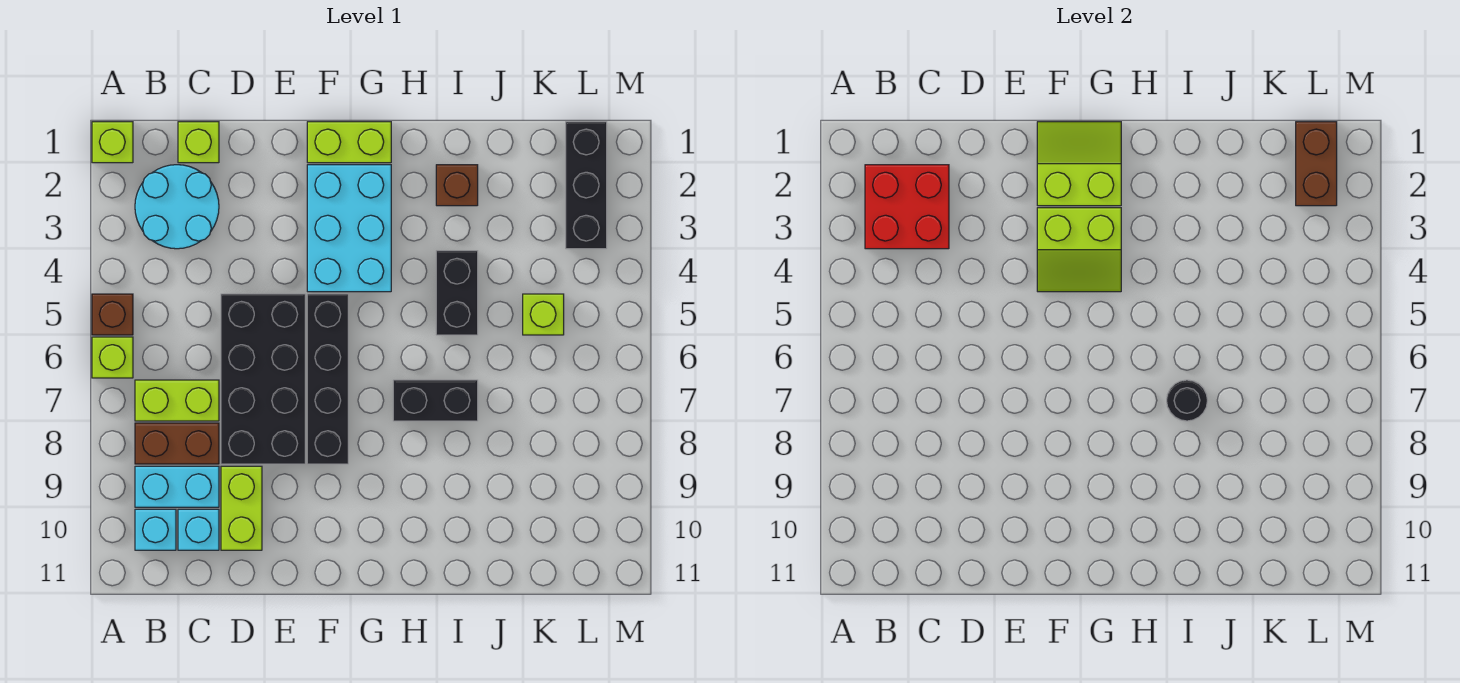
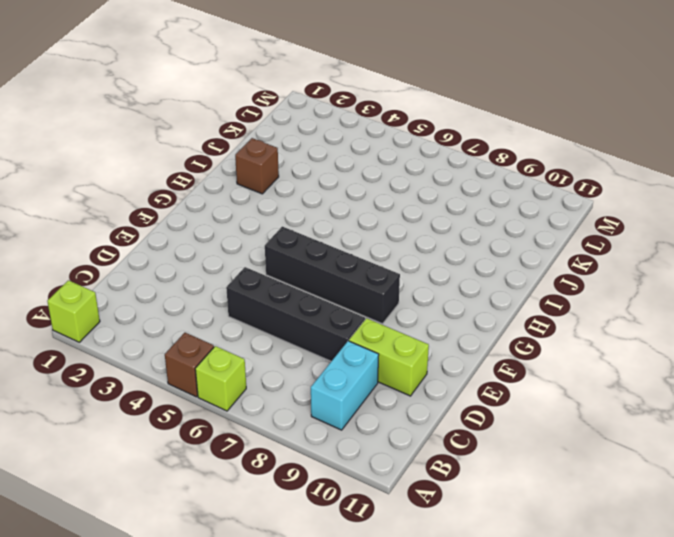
black brick D5:D8 level 1 -> black brick D5:E8 level 1
none -> cyan round brick B2:C3 level 1
none -> lime brick B7:C7 level 1
none -> brown brick B8:C8 level 1

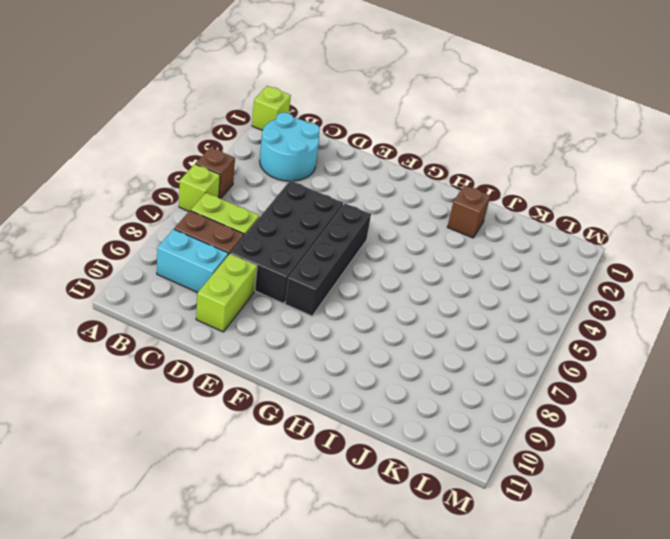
none -> cyan brick B10 level 1
none -> lime brick C1 level 1
none -> cyan brick C10 level 1

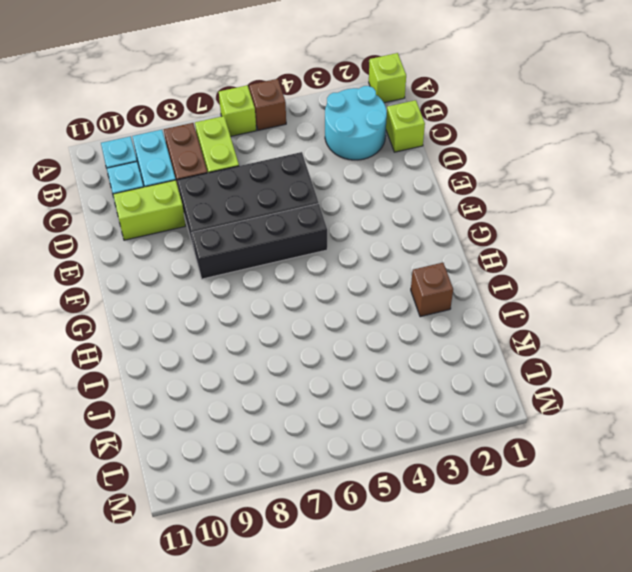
none -> lime brick F1:G1 level 1
none -> cyan brick F2:G4 level 1
none -> black brick H7:I7 level 1

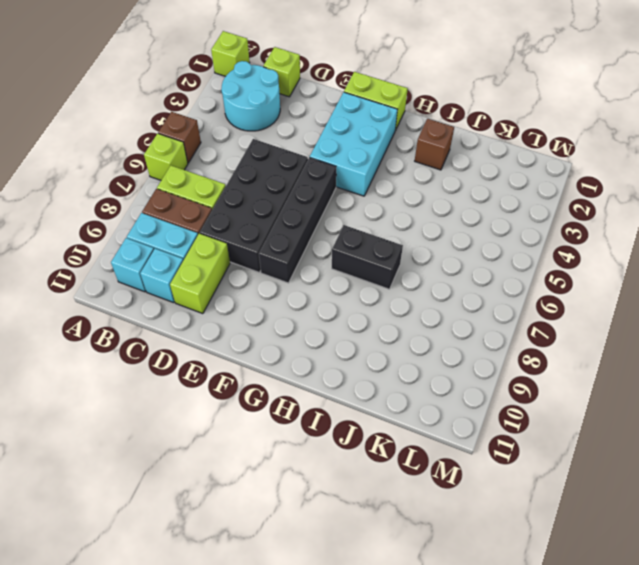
none -> black brick I4:I5 level 1
none -> lime brick K5 level 1
none -> black brick L1:L3 level 1

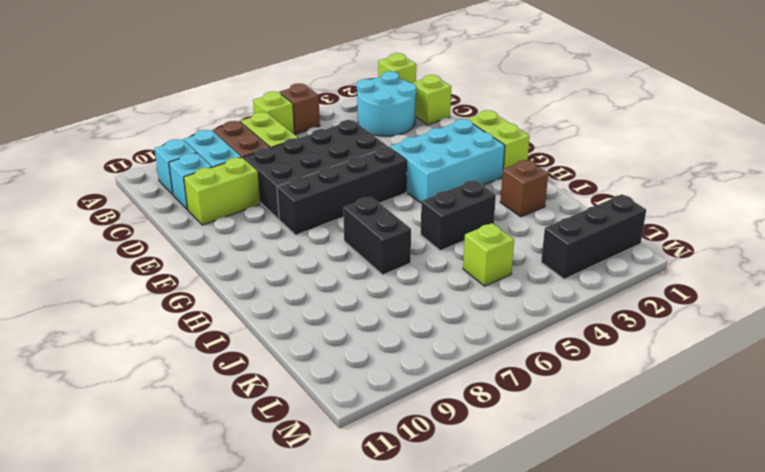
none -> red brick B2:C3 level 2
none -> lime slope F1:G2 level 2 top 2
none -> lime slope F3:G4 level 2 top 3

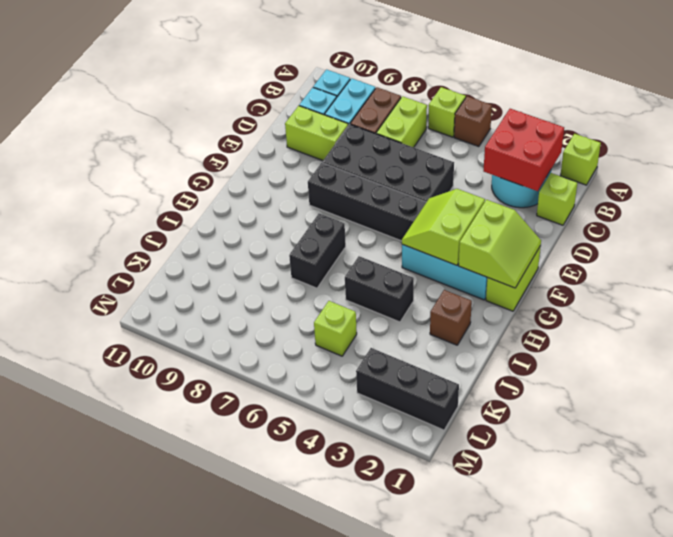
none -> black round brick I7 level 2
none -> brown brick L1:L2 level 2

